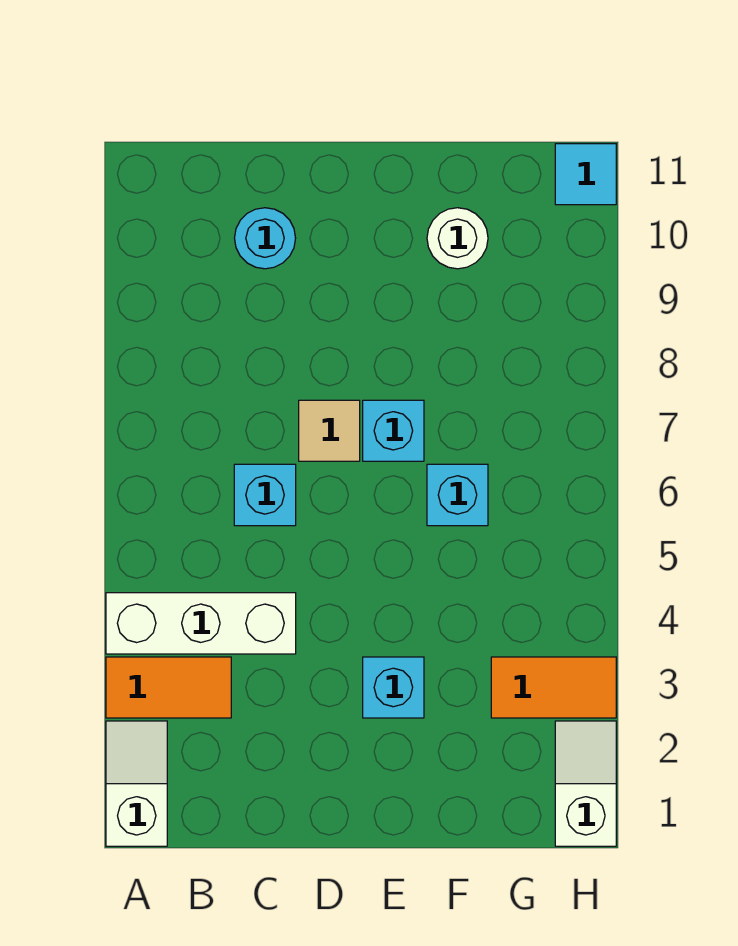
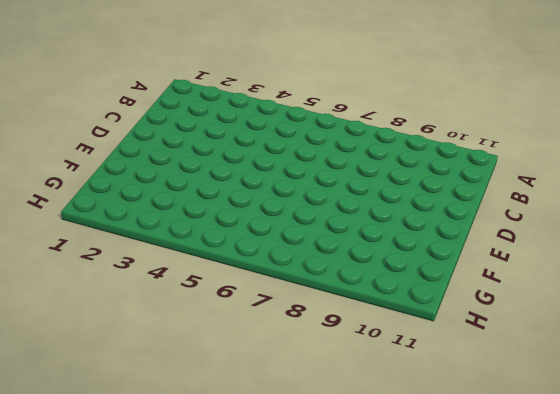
none -> white slope A1:A2 level 1 top 1
none -> orange tile A3:B3 level 1
none -> white brick A4:C4 level 1

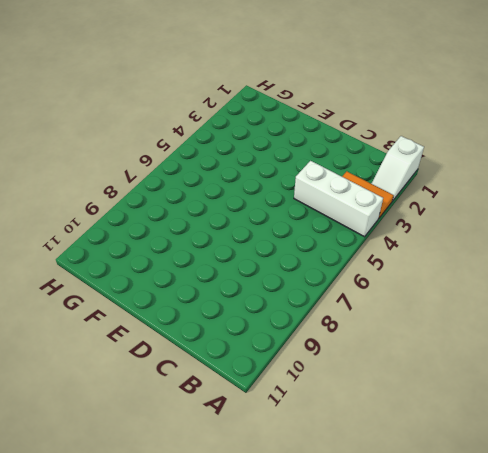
none -> cyan brick C6 level 1
none -> cyan round brick C10 level 1
none -> tan tile D7 level 1

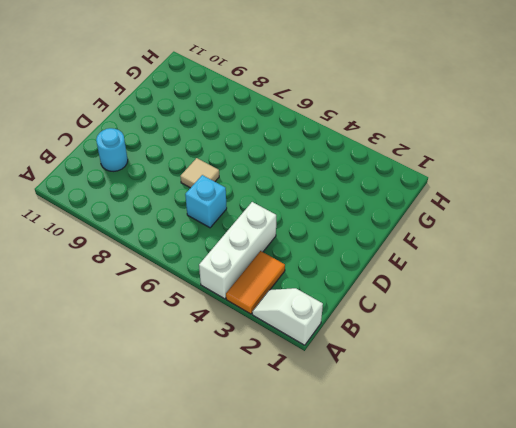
none -> cyan brick E3 level 1
none -> cyan brick E7 level 1
none -> cyan brick F6 level 1

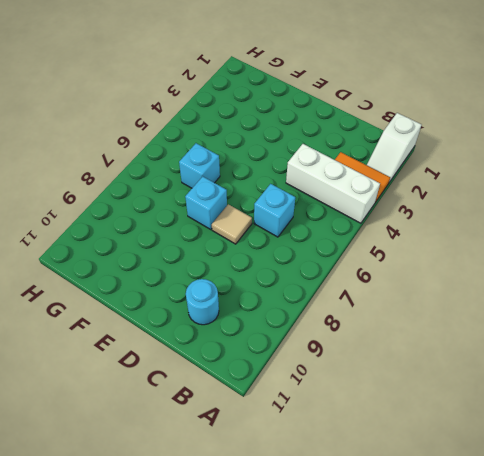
none -> cyan brick E3 level 1
none -> white round brick F10 level 1
none -> orange tile G3:H3 level 1

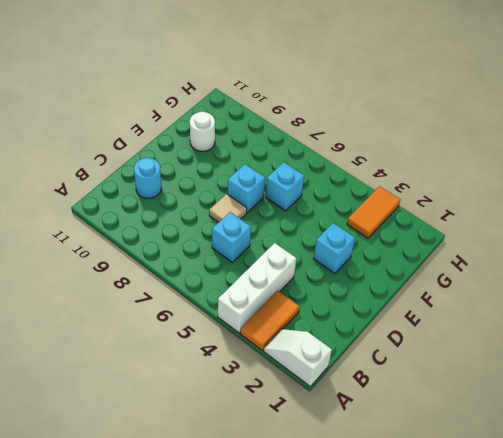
none -> white slope H1:H2 level 1 top 1
none -> cyan tile H11 level 1

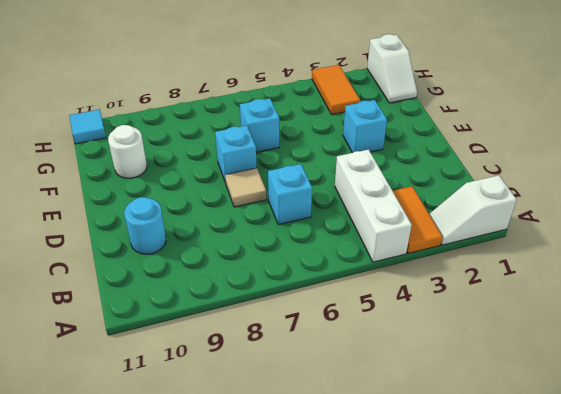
white slope G1:H1 level 1 top H -> white slope H1:H2 level 1 top 1

